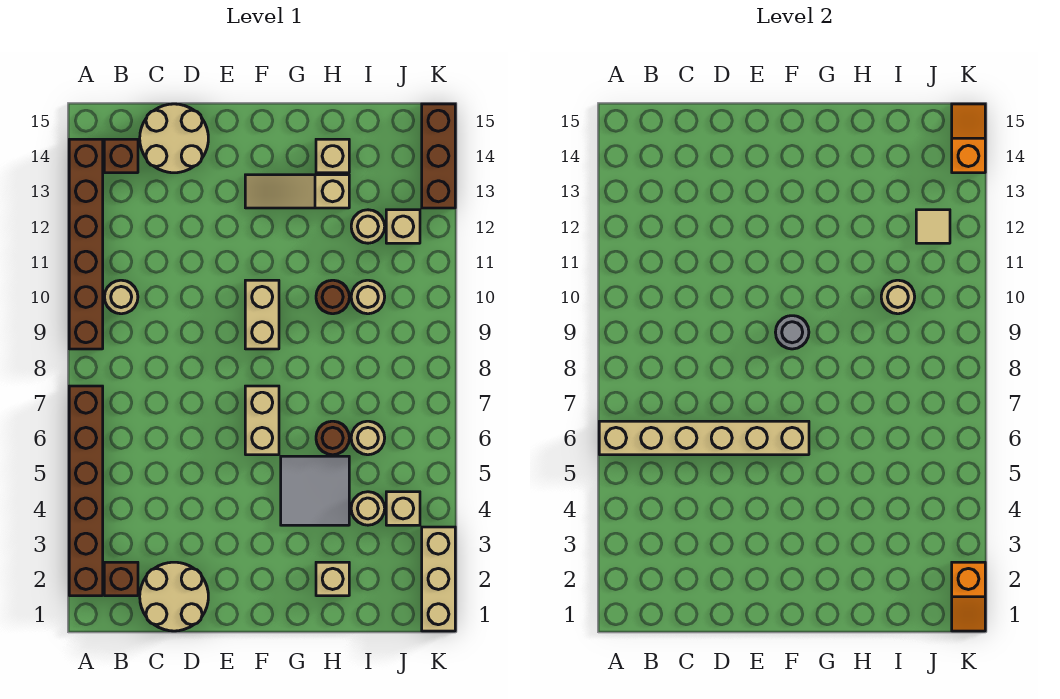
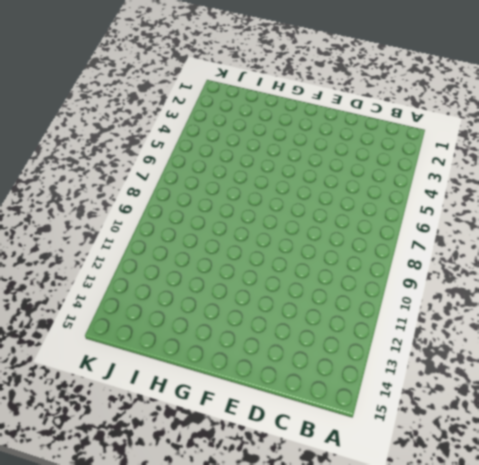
none -> brown brick A2:A7 level 1
none -> brown brick A9:A14 level 1
none -> brown brick B2 level 1

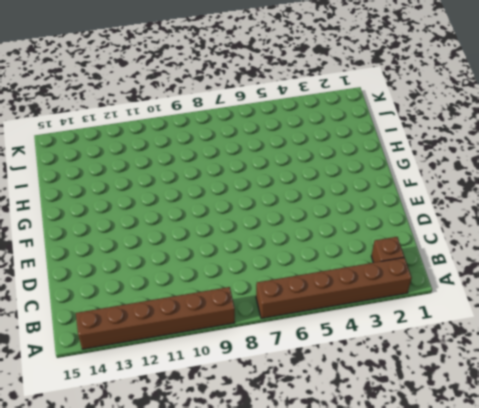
none -> tan round brick B10 level 1
none -> brown brick B14 level 1
none -> tan round brick C1:D2 level 1

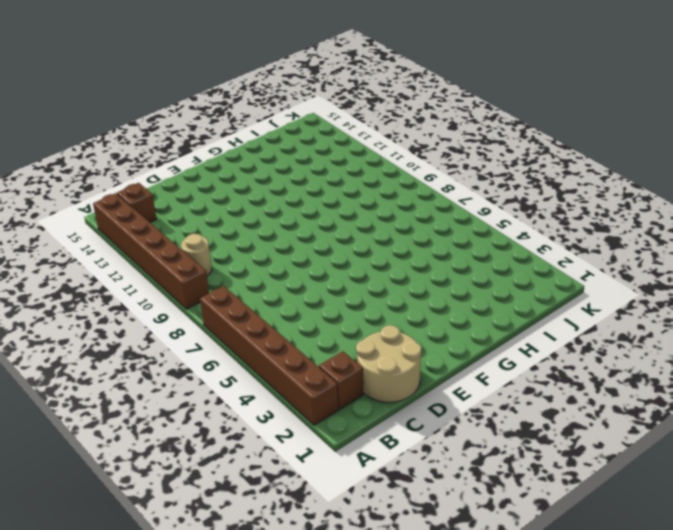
none -> tan round brick C14:D15 level 1
none -> tan brick F6:F7 level 1
none -> tan brick F9:F10 level 1

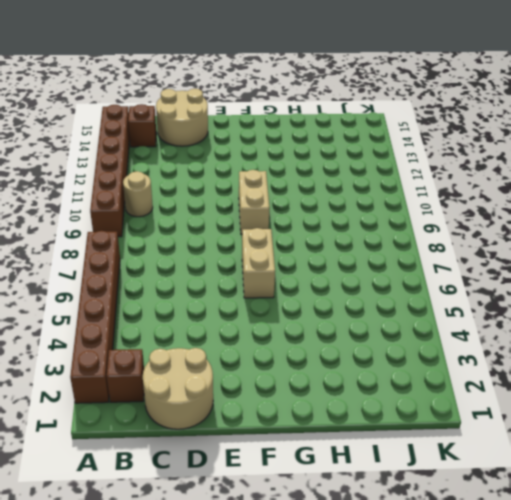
none -> tan slope F13:H13 level 1 top H
none -> grey tile G4:H5 level 1
none -> tan brick H2 level 1

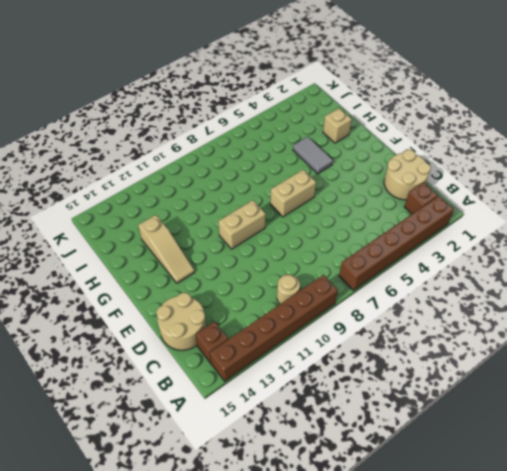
grey tile G4:H4 level 1 -> grey tile G4:H5 level 1
none -> brown round brick H6 level 1
none -> brown round brick H10 level 1
none -> tan brick H14 level 1

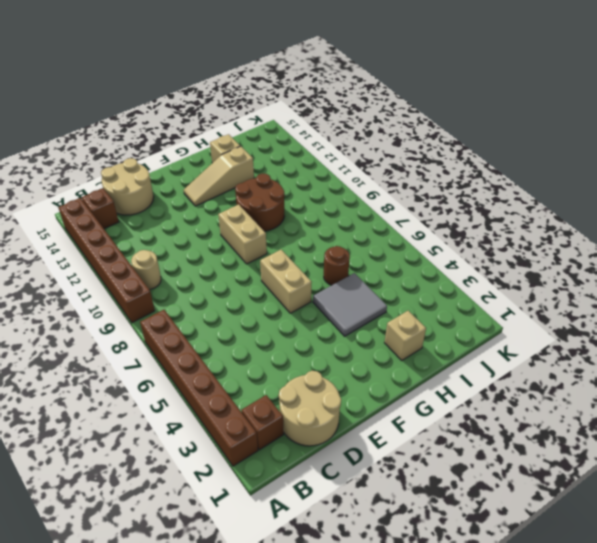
brown round brick G10:H11 level 1 -> brown round brick H10 level 1
none -> tan round brick I4 level 1
none -> tan round brick I6 level 1
none -> tan round brick I10 level 1

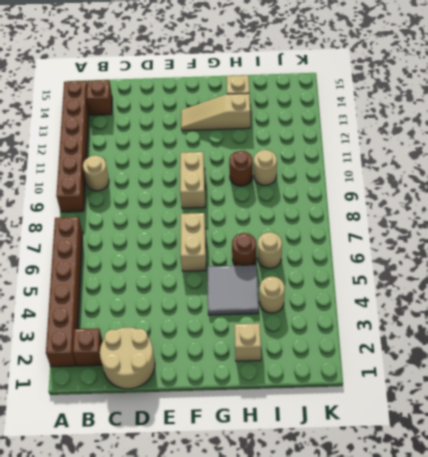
none -> tan round brick C14:D15 level 1
none -> tan round brick I12 level 1
none -> tan brick J4 level 1

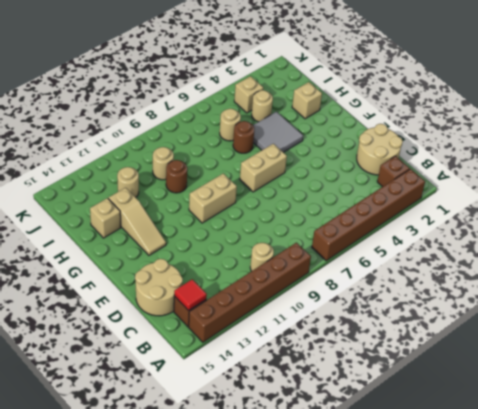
red tile B14 level 2 -> none
none -> tan brick J12 level 1
none -> tan brick K1:K3 level 1
none -> brown brick K13:K15 level 1

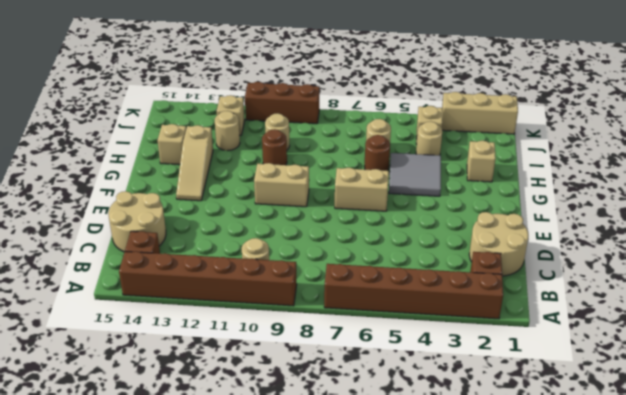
brown brick K9:K11 level 1 -> brown brick K13:K15 level 1
none -> tan brick A6:F6 level 2
none -> grey round brick F9 level 2
none -> tan round brick I10 level 2

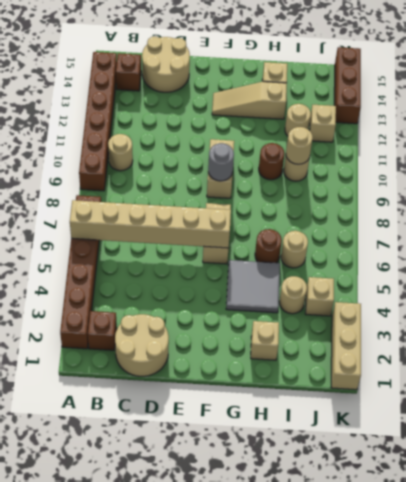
none -> tan tile J12 level 2
none -> orange slope K1:K2 level 2 top 2
none -> orange slope K14:K15 level 2 top 14

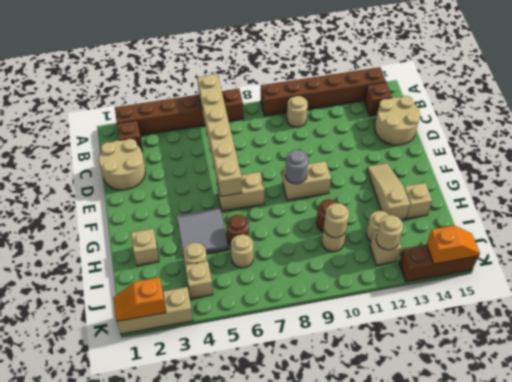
tan round brick J12 level 2 -> tan tile J12 level 2

